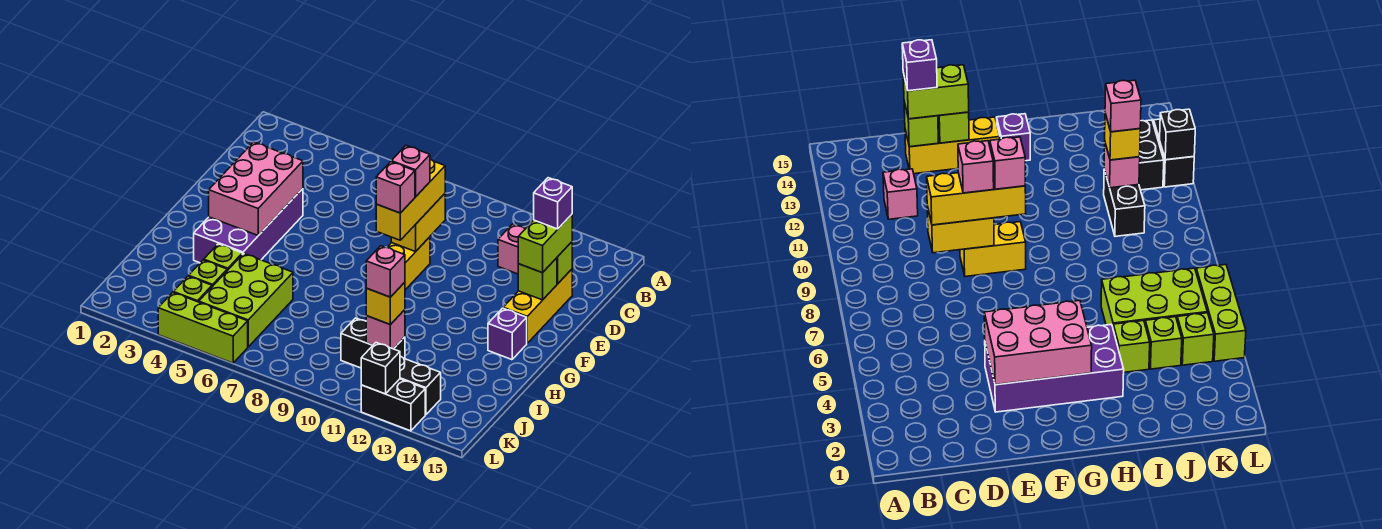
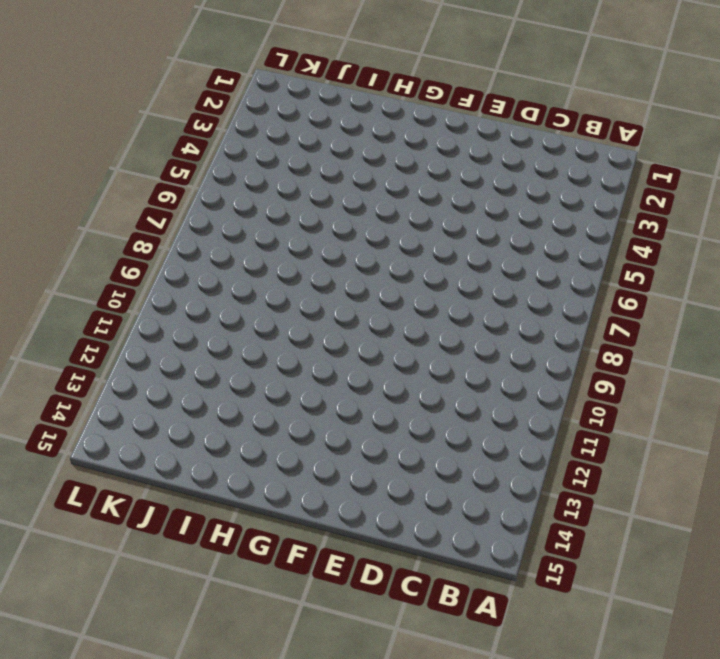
none -> pink brick C12 level 1
none -> yellow brick D14:F14 level 1
none -> purple brick E3:H4 level 1

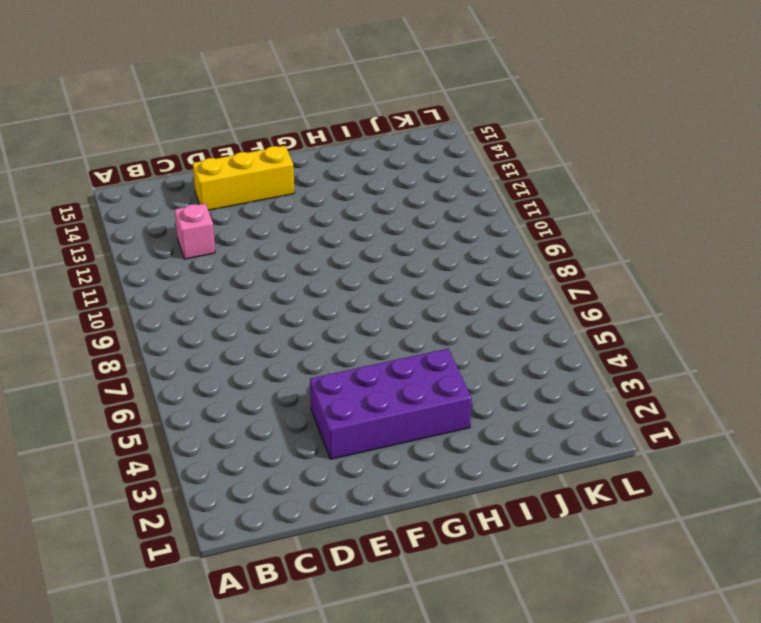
none -> yellow brick E9:F9 level 1
none -> purple brick G14 level 1
none -> lime brick I4 level 1

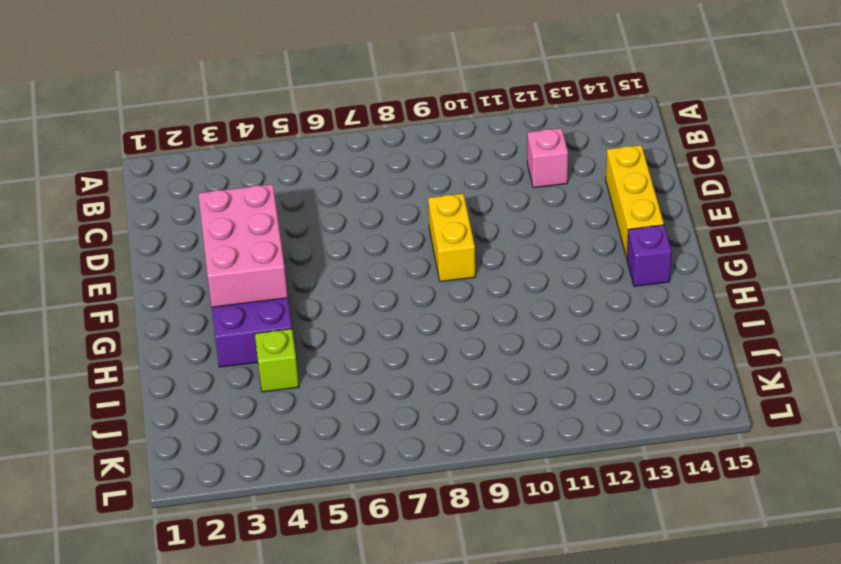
none -> lime brick I5:K6 level 1
none -> lime brick J4 level 1
none -> black brick J10:J11 level 1

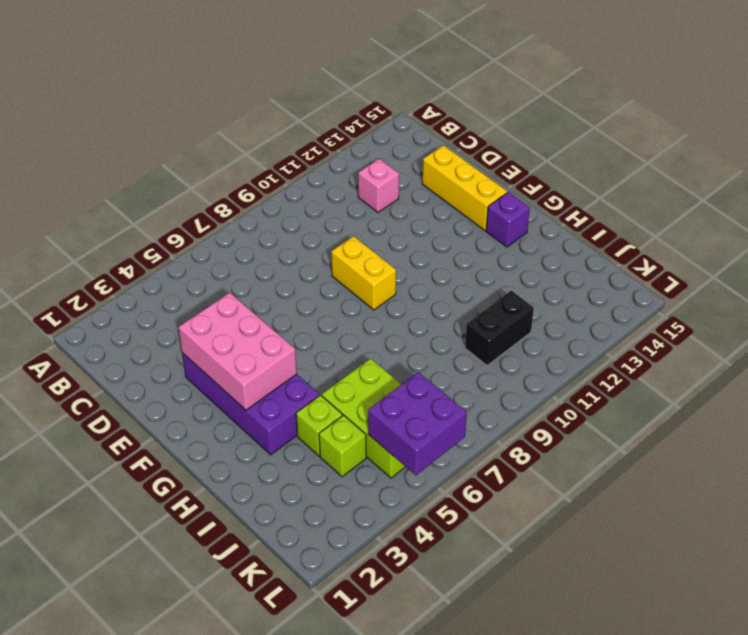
purple brick K5:L6 level 2 -> none
none -> lime brick K4 level 1
none -> black brick K12:K13 level 1
none -> lime brick L4:L6 level 1

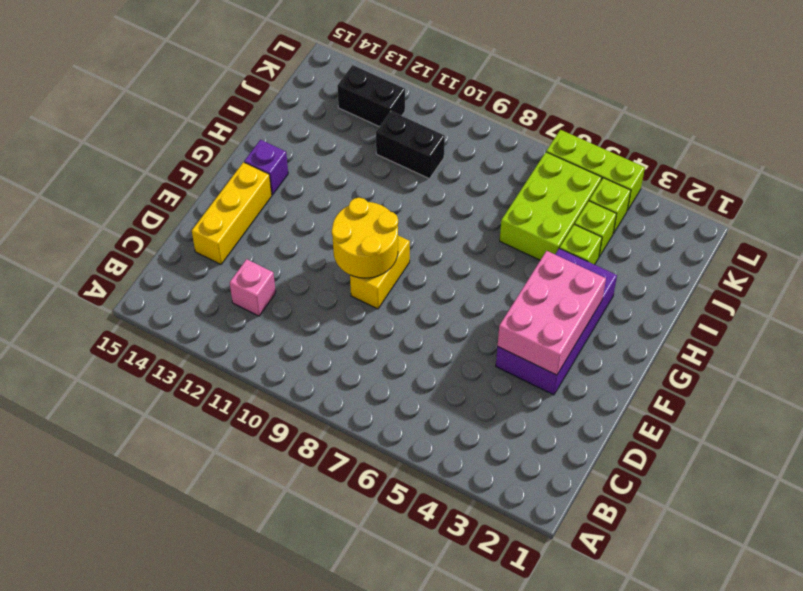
yellow round brick E9:F10 level 2 -> yellow brick D9:E9 level 2
none -> black brick L12:L13 level 1
none -> lime brick D14 level 2
none -> lime brick E14 level 2

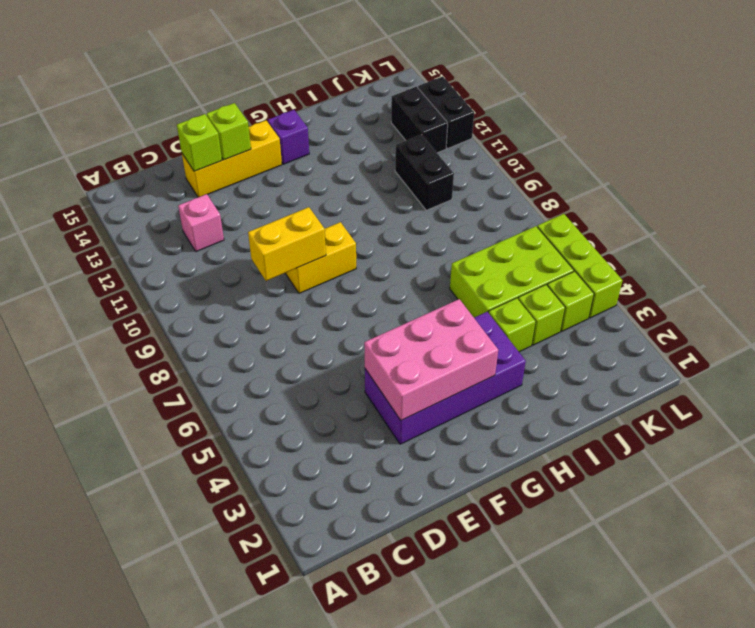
none -> pink brick J11 level 2
none -> black brick L12 level 2
none -> yellow brick D9:F9 level 3

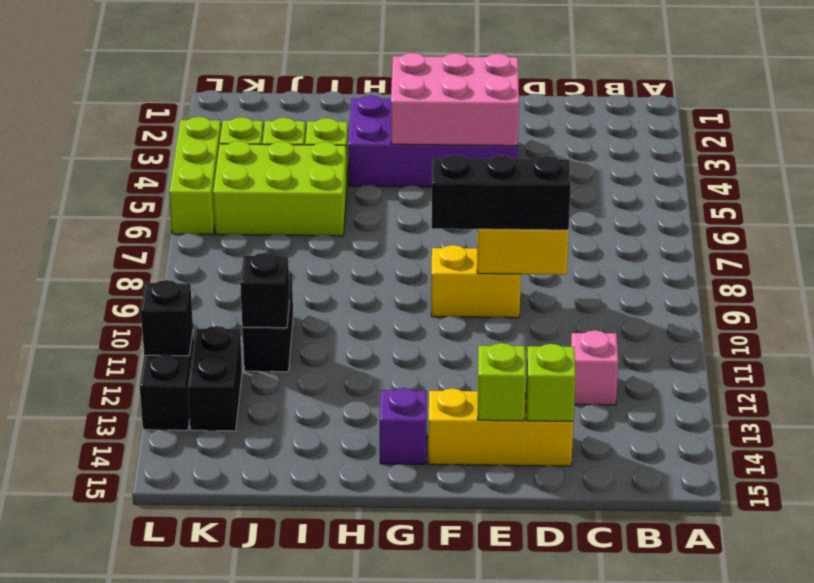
black brick D9:F9 level 3 -> yellow brick D9:F9 level 3
black brick J11 level 2 -> pink brick J11 level 2
none -> lime brick D14:E14 level 3
none -> yellow brick J11 level 3
none -> purple brick D14 level 4

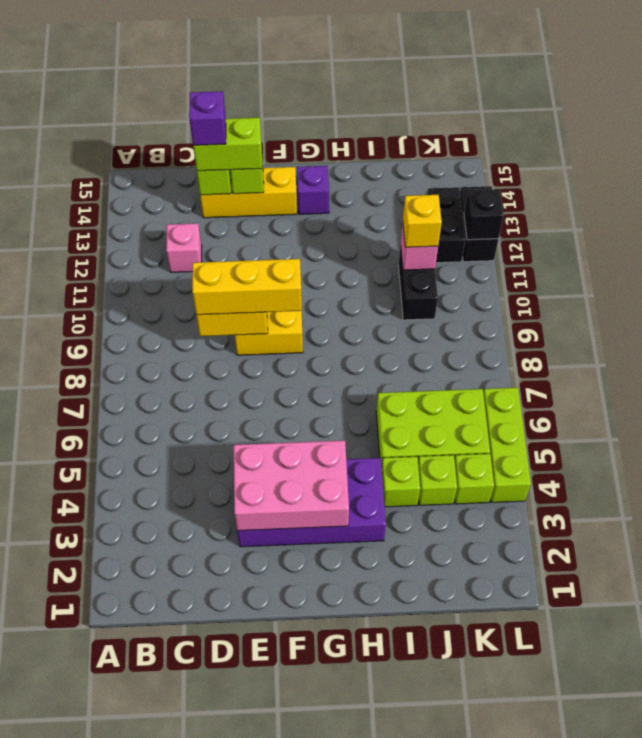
none -> pink brick E9 level 4
none -> pink brick F9 level 4
none -> pink brick J11 level 4

